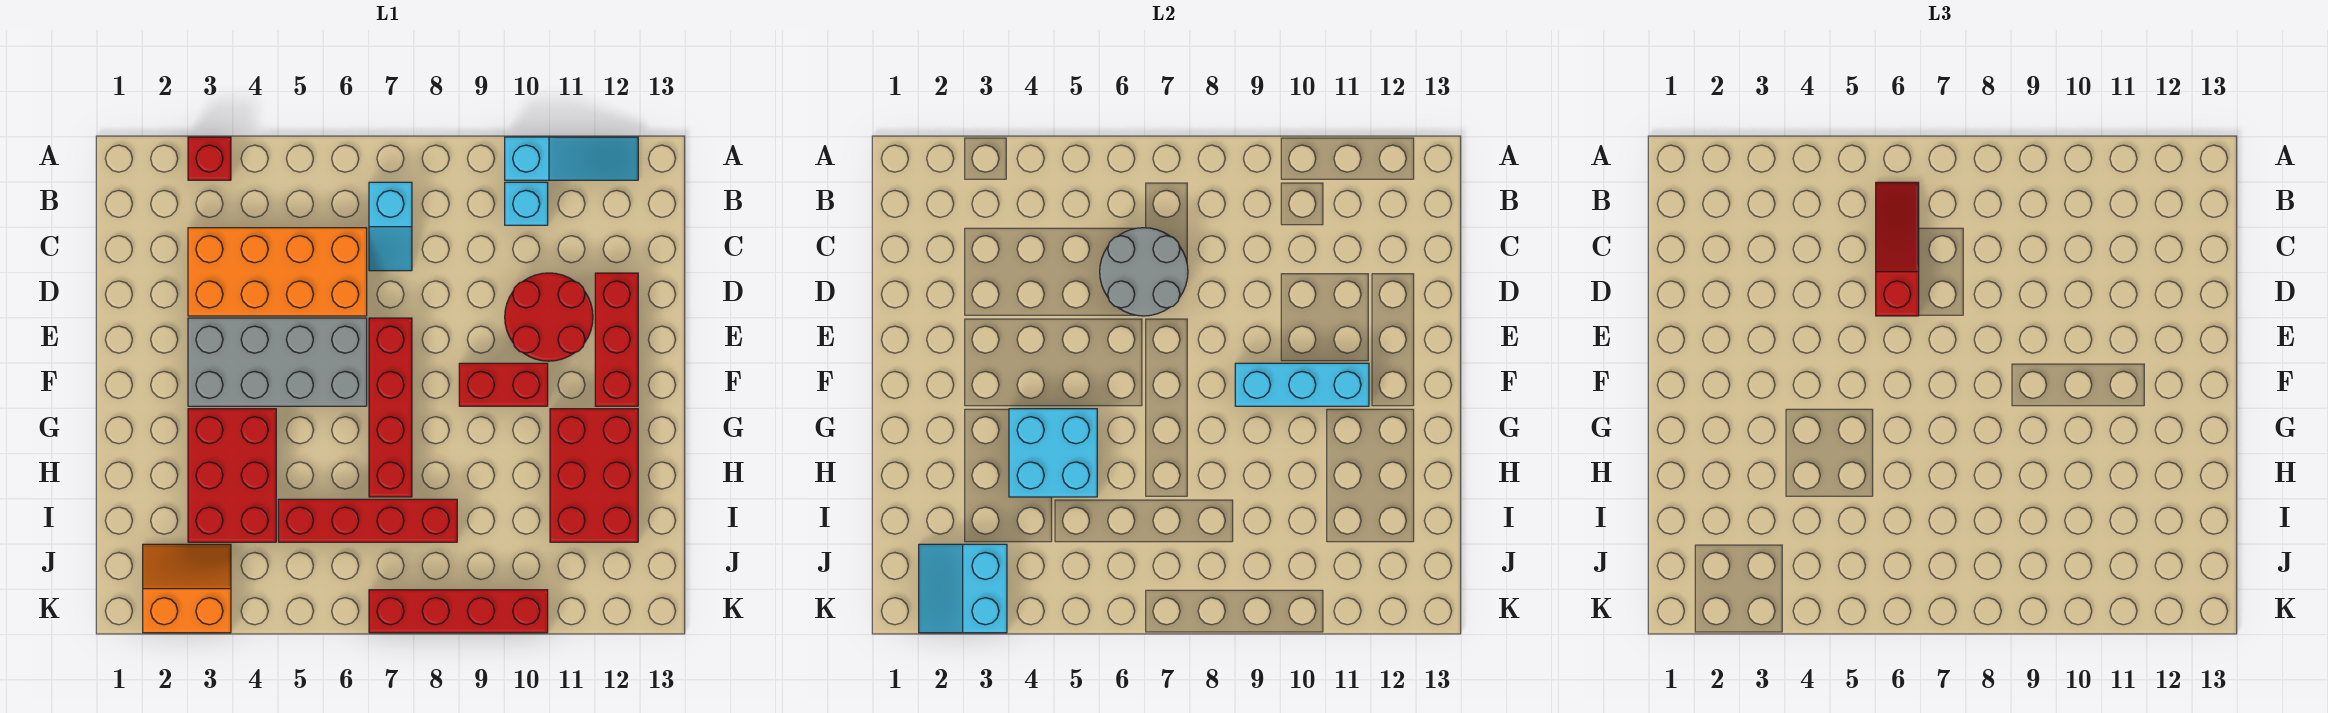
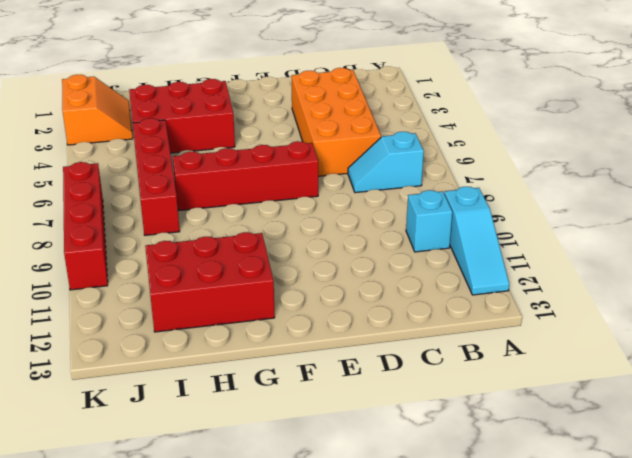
none -> red brick A3 level 1
none -> red round brick D10:E11 level 1
none -> red brick D12:F12 level 1

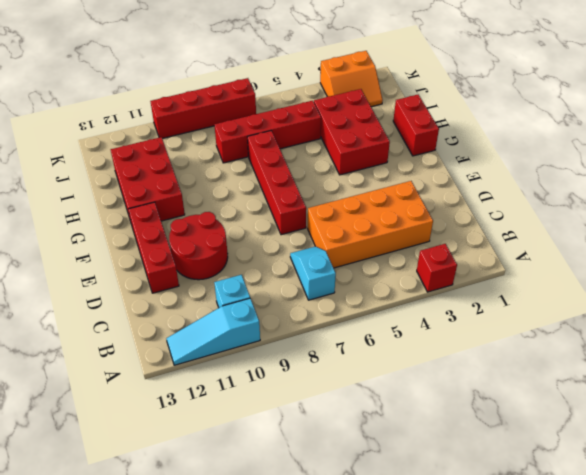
red brick G1:H1 level 1 -> red brick F9:F10 level 1
none -> grey brick E3:F6 level 1
none -> grey round brick C6:D7 level 2
none -> cyan brick F9:F11 level 2

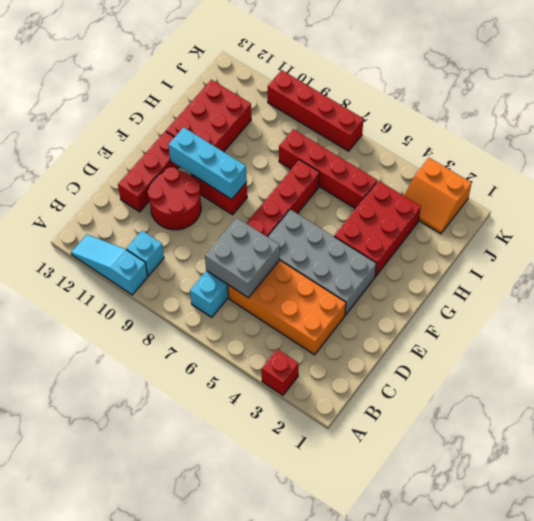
grey brick C6:D7 level 2 -> grey round brick C6:D7 level 2
none -> cyan brick G4:H5 level 2
none -> cyan slope J2:K3 level 2 top 3
none -> red slope B6:D6 level 3 top D

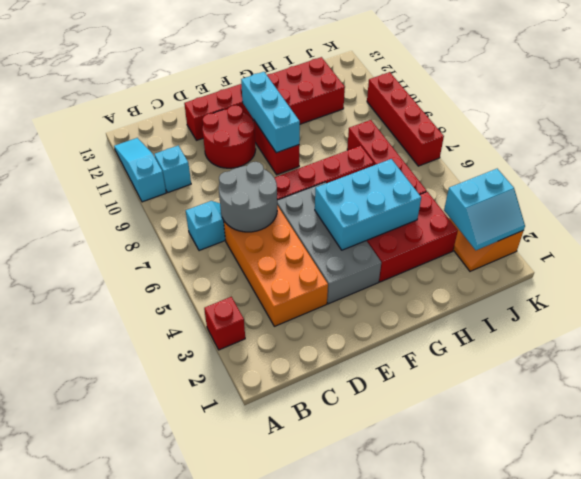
cyan brick F4:H5 level 2 -> cyan brick G4:H5 level 2
none -> red slope B6:D6 level 3 top D

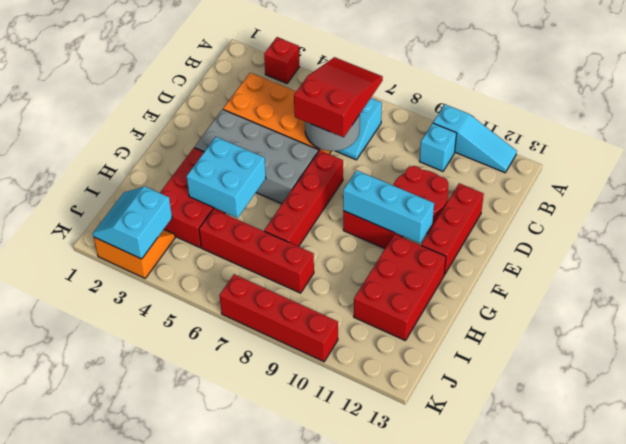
red slope B6:D7 level 3 top D -> red slope B6:D6 level 3 top D

